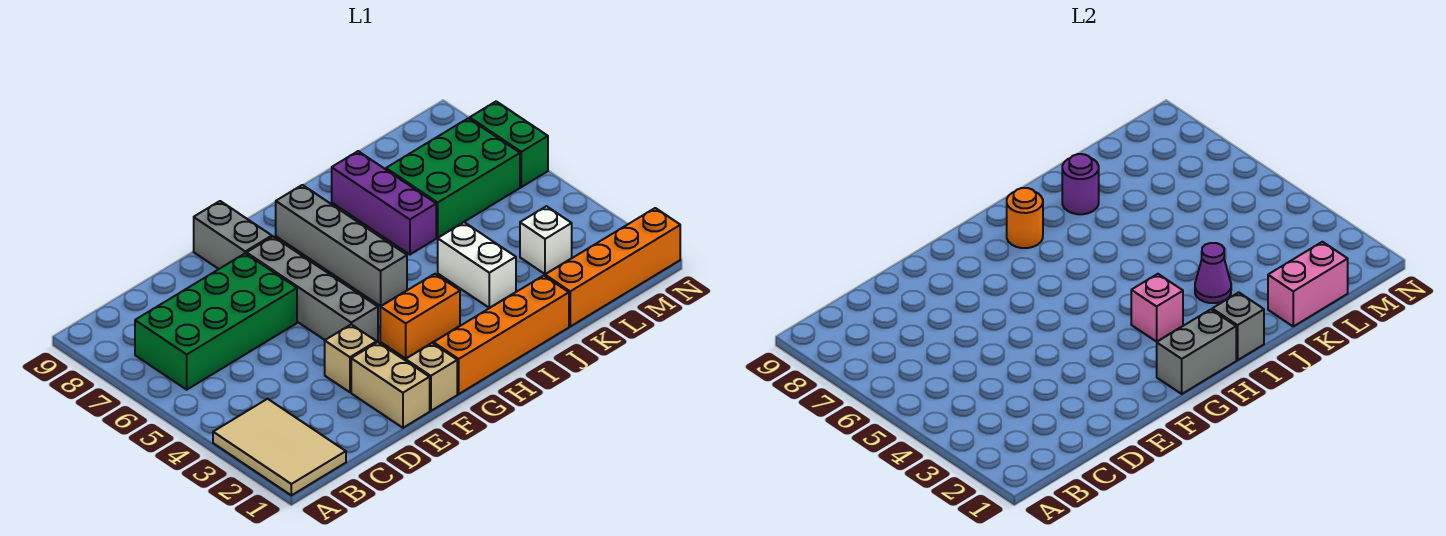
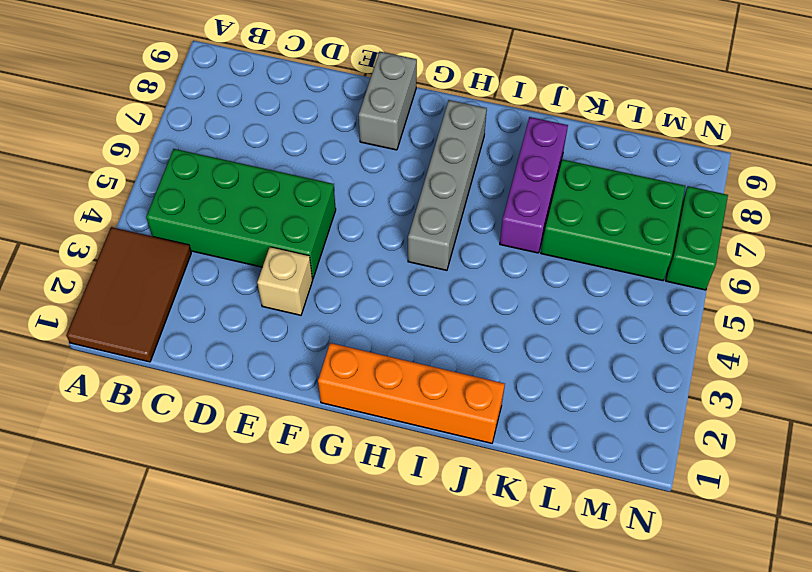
brown tile A1:B3 level 1 -> tan tile A1:B3 level 1
green brick B4:E5 level 1 -> green brick B6:E7 level 1
none -> tan brick E1:E2 level 1
none -> tan brick F1 level 1
none -> grey brick F4:F7 level 1

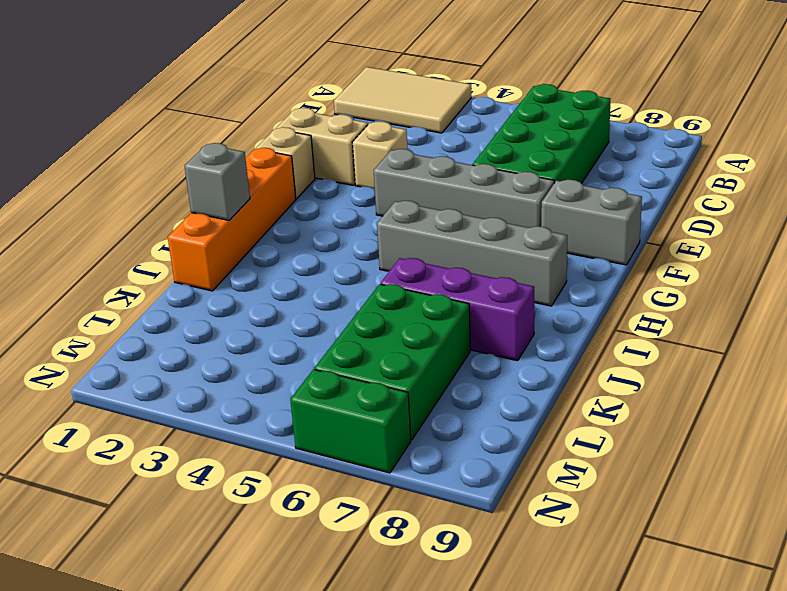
none -> orange brick G3:H3 level 1
none -> white brick J3:J4 level 1
none -> orange brick K1:N1 level 1

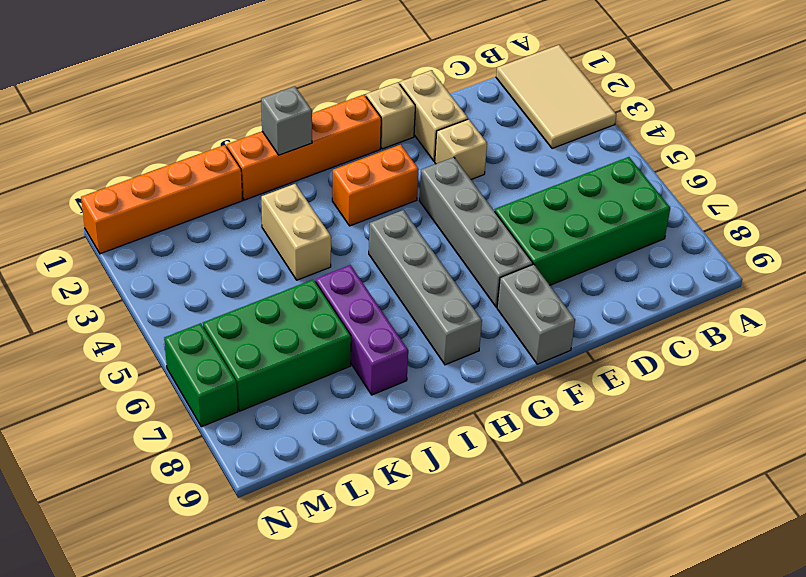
tan brick J3:J4 level 1 -> white brick J3:J4 level 1
none -> white brick L3 level 1
none -> grey brick G1:H1 level 2
none -> pink brick H3 level 2

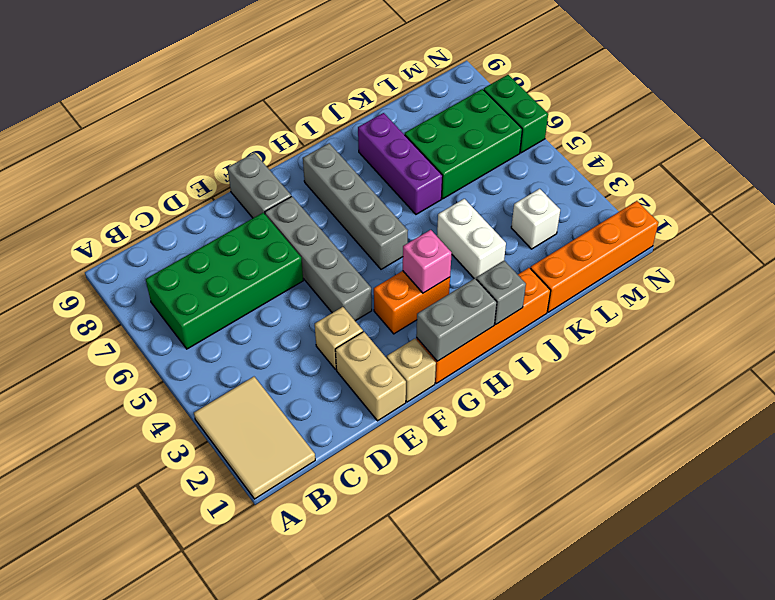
none -> orange round brick H8 level 2
none -> purple cone J3 level 2
none -> purple round brick J8 level 2

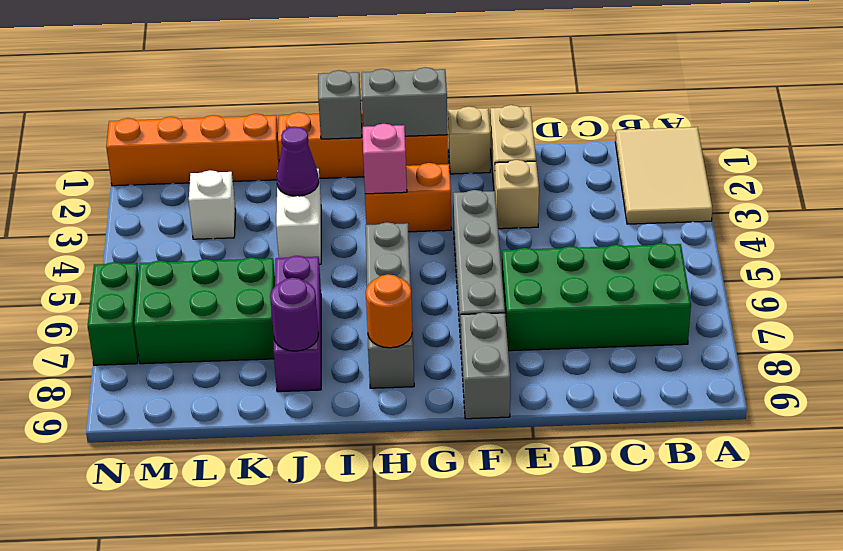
none -> pink brick K1:L1 level 2

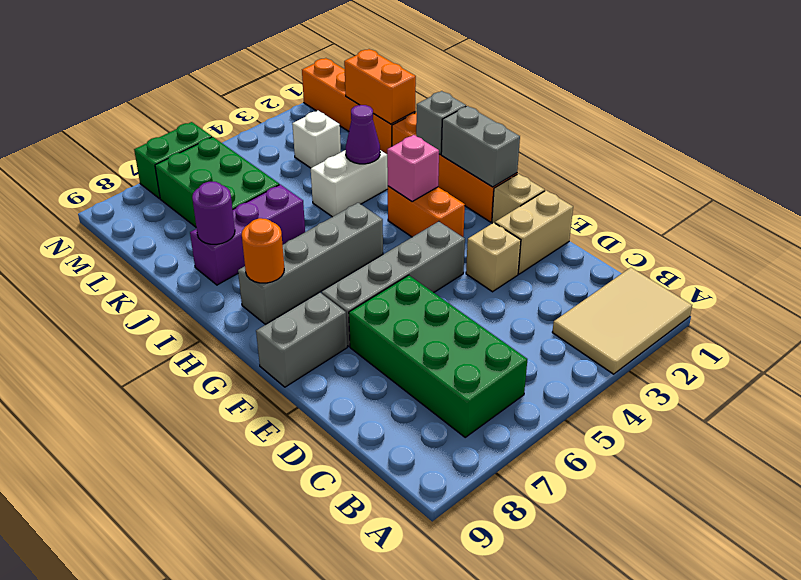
orange brick K1:L1 level 2 -> pink brick K1:L1 level 2

